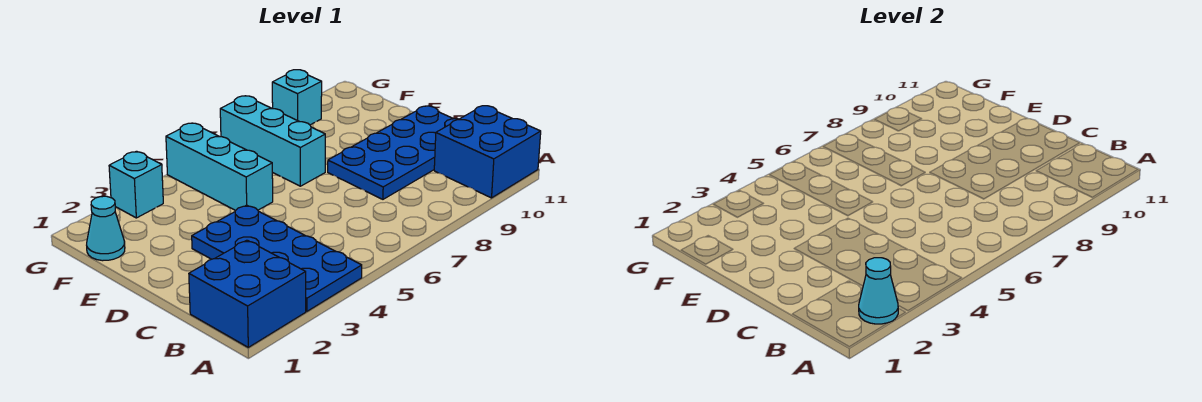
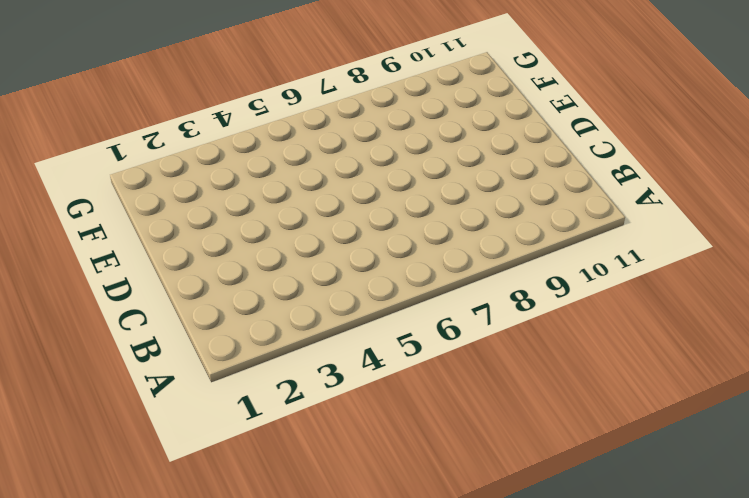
none -> blue brick A1:B2 level 1
none -> blue plate A3:D4 level 1

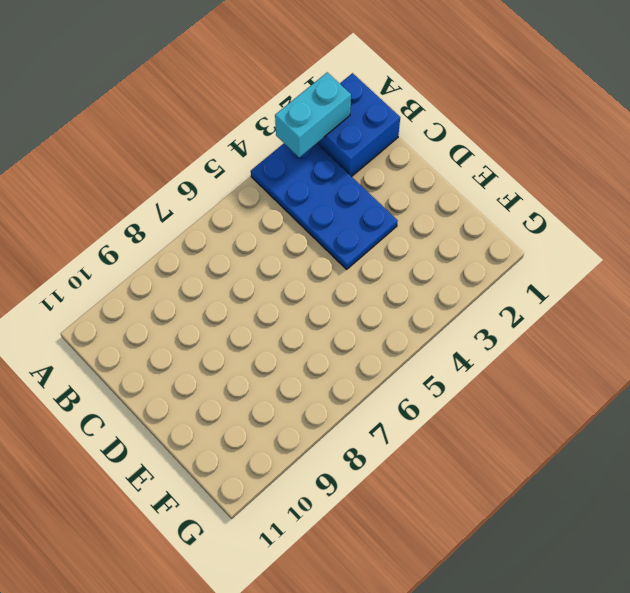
cyan brick A2:A3 level 2 -> cyan cone A2 level 2
none -> blue brick A10:B11 level 1
none -> blue plate C8:D11 level 1

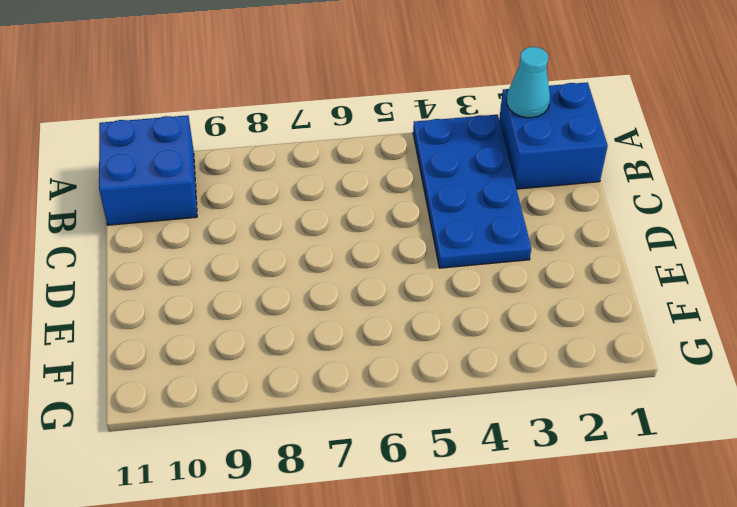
none -> blue plate C8:D11 level 1
none -> cyan brick E5:G5 level 1

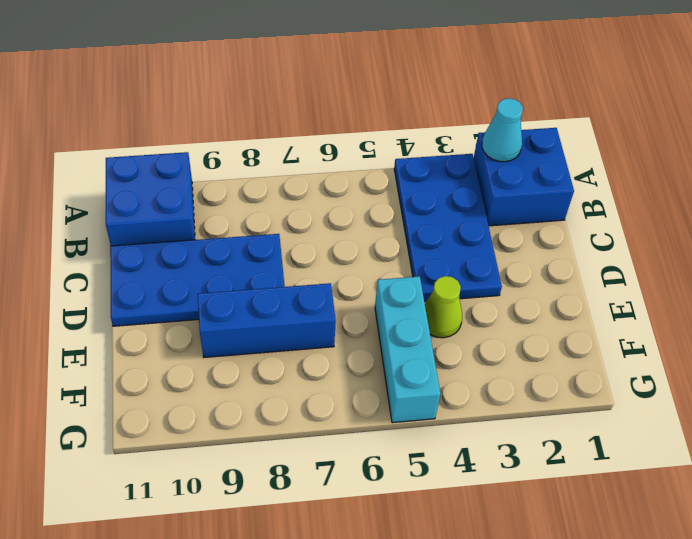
lime cone E4 level 1 -> none
blue brick E7:E9 level 1 -> cyan brick E7:G7 level 1
none -> cyan cone F1 level 1
none -> cyan brick G3 level 1

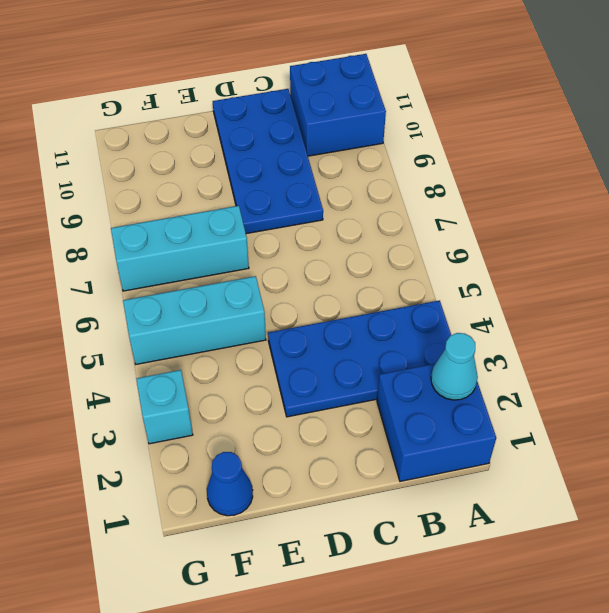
blue cone F1 level 1 -> cyan cone F1 level 1
none -> cyan brick G9 level 1

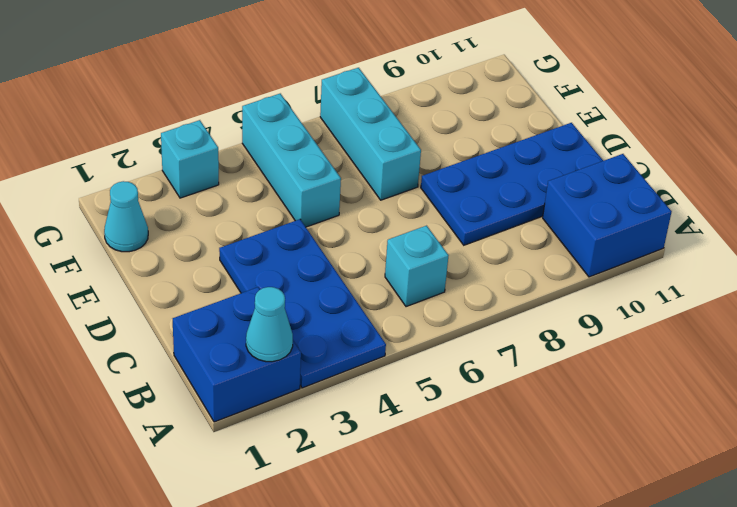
cyan brick B6 level 1 -> cyan brick G9 level 1

